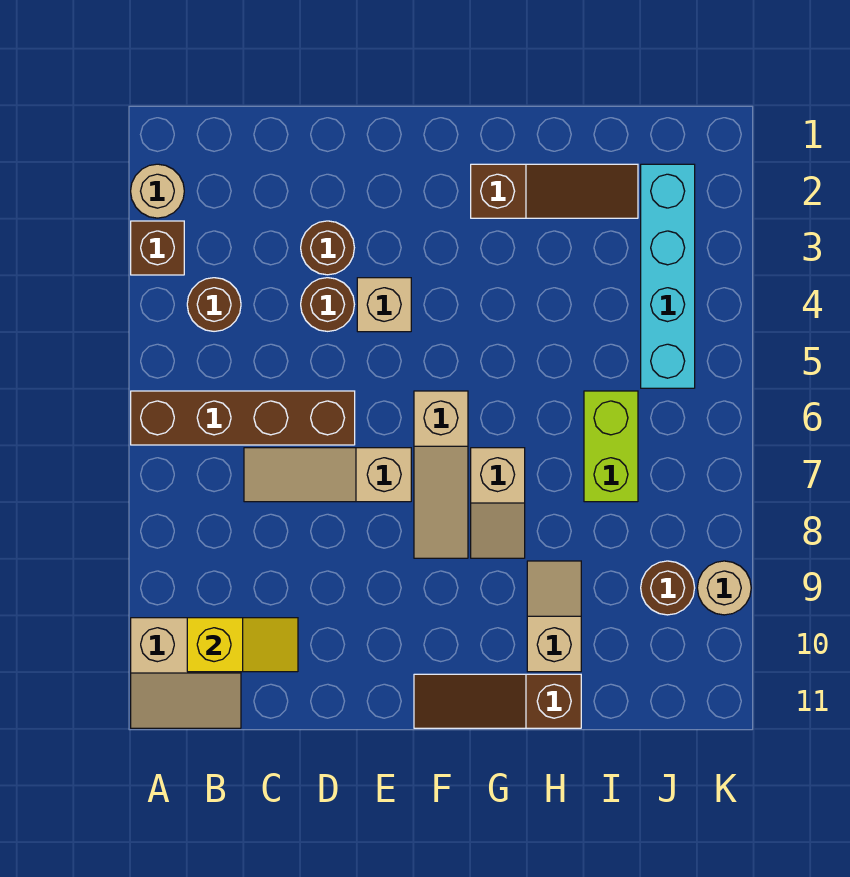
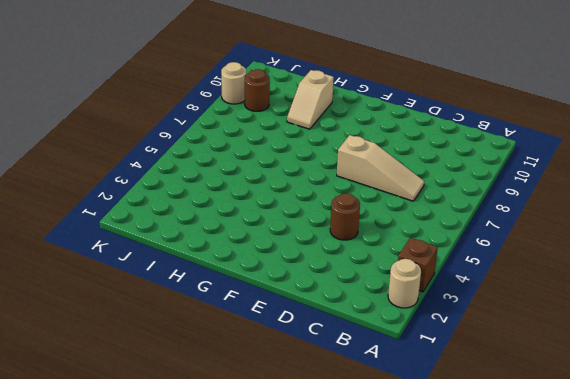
none -> brown brick A6:D6 level 1
none -> tan slope A10:B11 level 1 top 10
none -> brown round brick B4 level 1

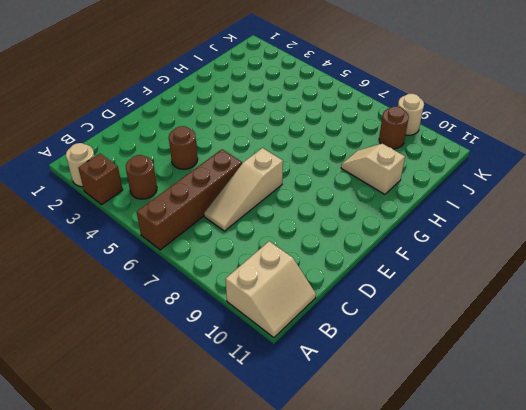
none -> brown round brick D3 level 1
none -> tan brick E4 level 1
none -> tan slope F6:F8 level 1 top 6

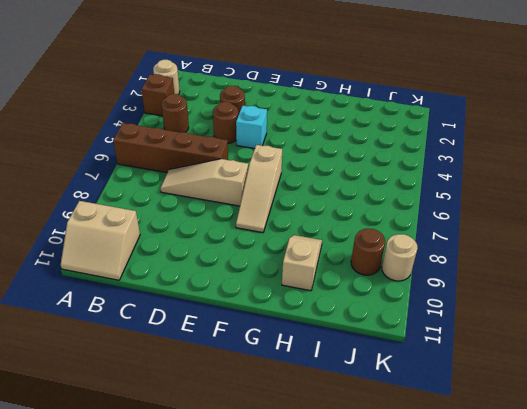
cyan brick E4 level 1 -> tan brick E4 level 1
none -> brown slope F11:H11 level 1 top H
none -> brown slope G2:I2 level 1 top G
none -> tan slope G7:G8 level 1 top 7

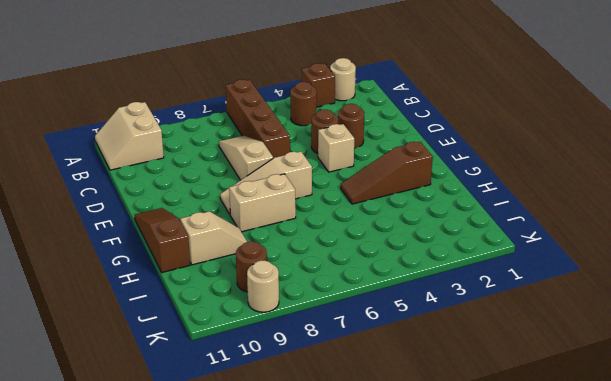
brown slope G2:G4 level 1 top 2 -> brown slope G2:I2 level 1 top G
tan brick G7:G8 level 1 -> tan slope G7:G8 level 1 top 7
none -> lime brick I6:I7 level 1
none -> cyan brick J2:J5 level 1
none -> yellow slope B10:C10 level 2 top B

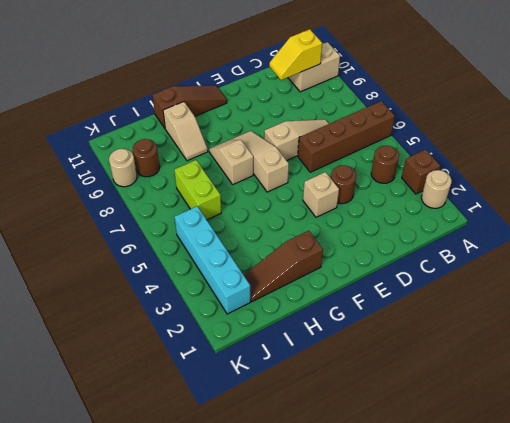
none -> brown round brick D3 level 1

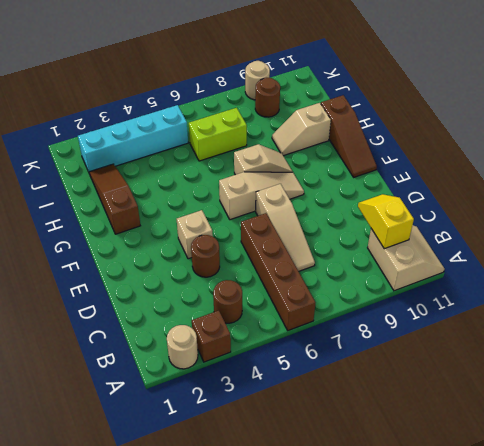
none -> brown round brick D3 level 1

